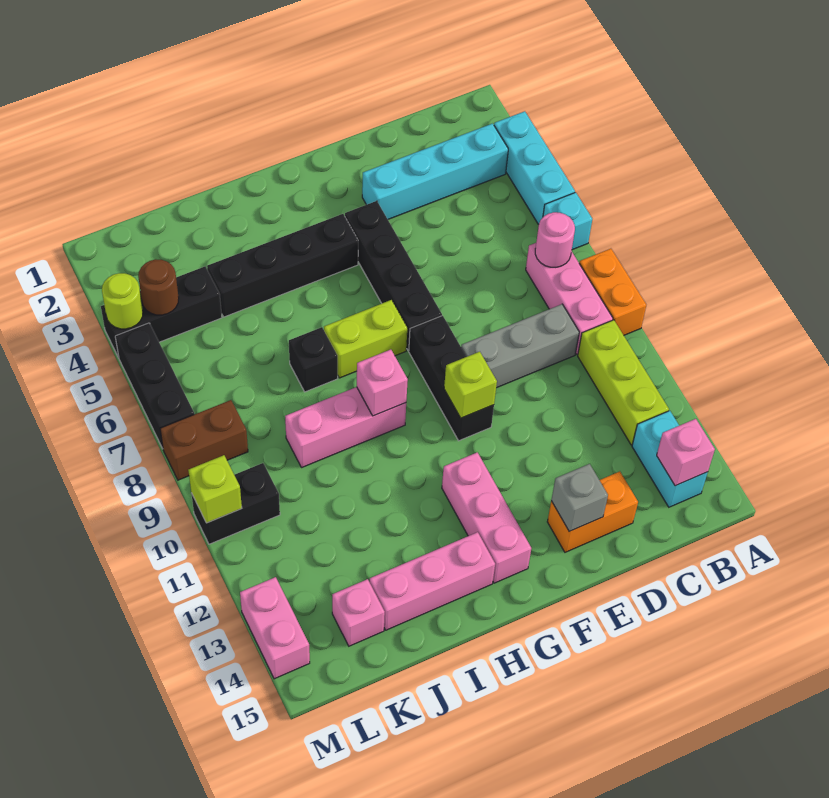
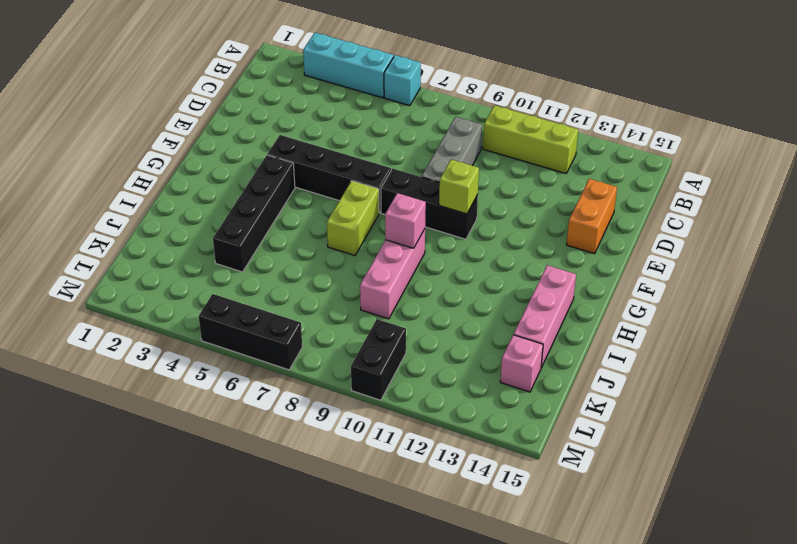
none -> orange brick A8:A9 level 1
none -> cyan brick B3:E3 level 1
none -> pink brick B7:B9 level 1
none -> cyan brick B13:B14 level 1

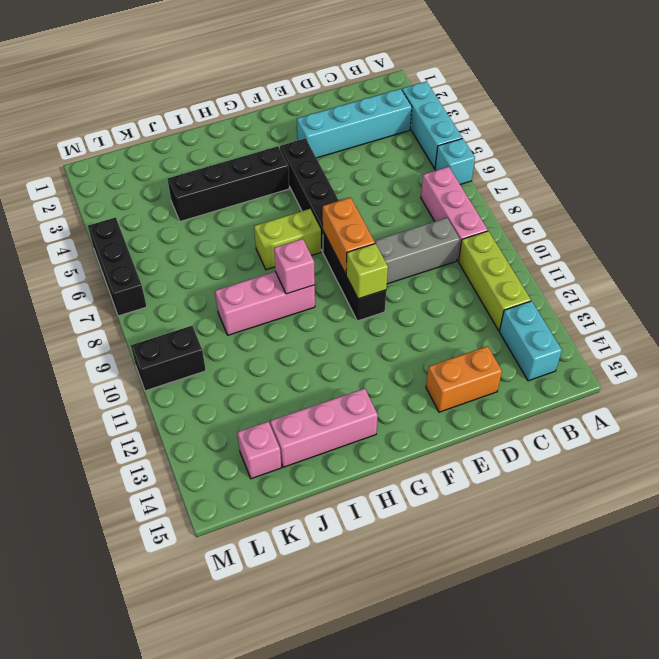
orange brick F8:F9 level 2 -> orange brick A8:A9 level 1
none -> pink brick G12:G14 level 1
none -> black brick I7 level 1
none -> black brick K4:M4 level 1
none -> brown brick L8:M8 level 1

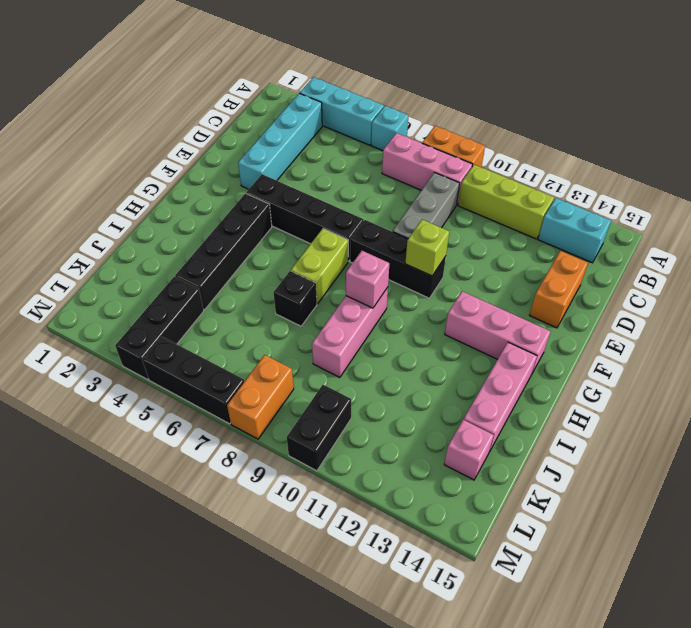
orange brick L8:M8 level 1 -> brown brick L8:M8 level 1
none -> pink brick M13:M14 level 1
none -> pink round brick B7 level 2
none -> pink brick B14 level 2
none -> grey brick E14 level 2

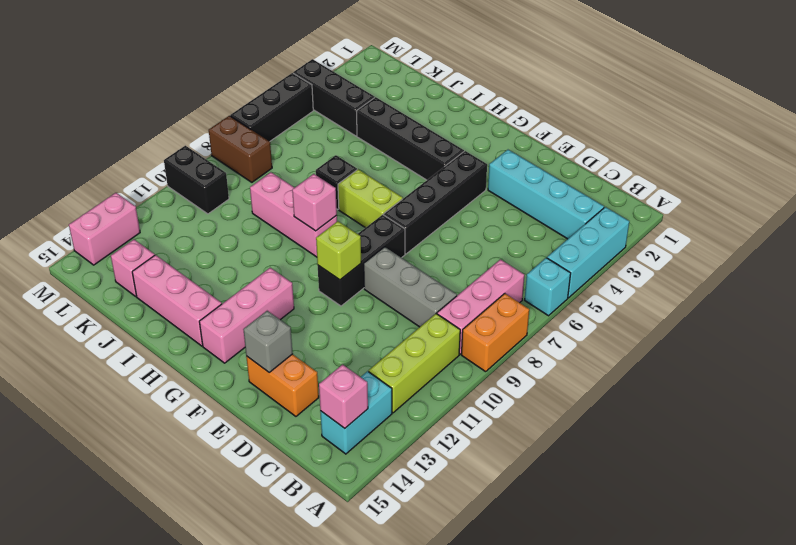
none -> pink round brick B7 level 2
none -> brown round brick L4 level 2
none -> lime round brick M4 level 2
none -> lime brick M10 level 2

